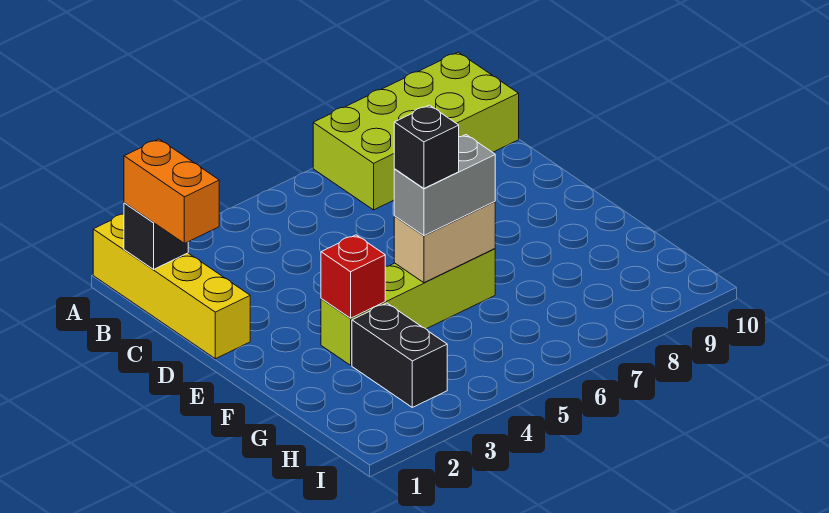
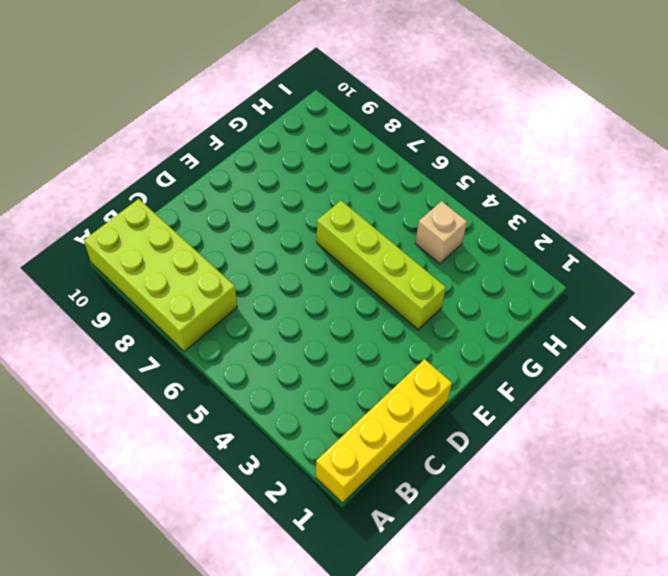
tan brick H4 level 1 -> none
none -> black brick G3:H3 level 1
none -> black brick B1 level 2

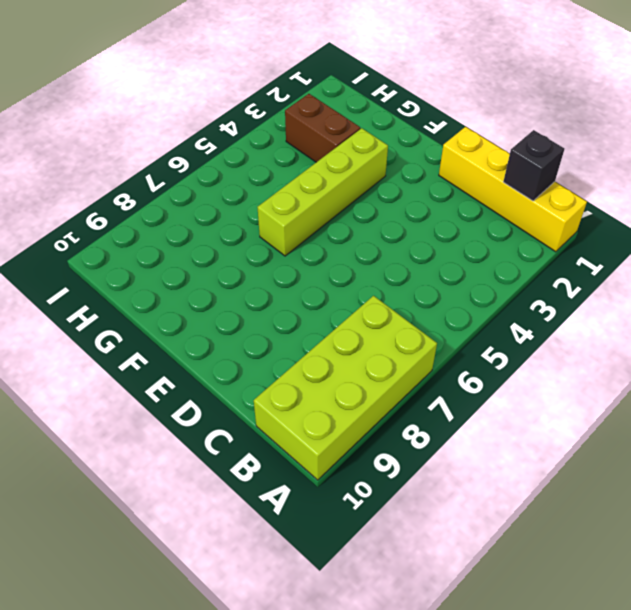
brown brick G3:H3 level 1 -> black brick G3:H3 level 1
none -> red brick F3 level 2
none -> tan brick F5:F6 level 2

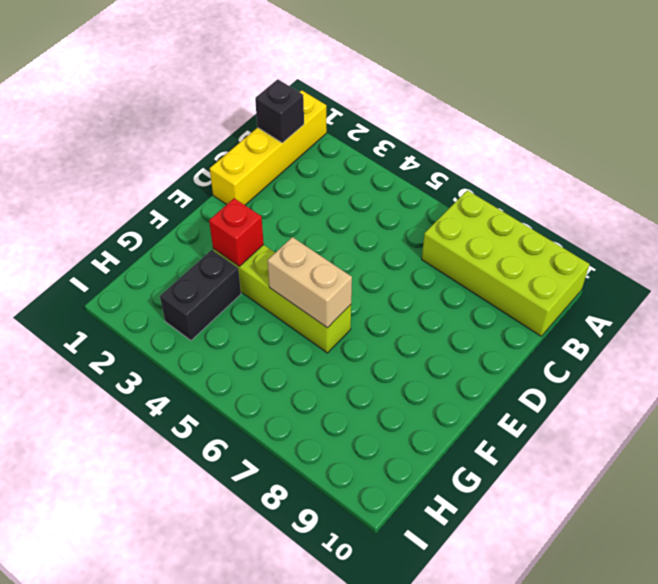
none -> orange brick B1:C1 level 3
none -> grey brick F5:F6 level 3

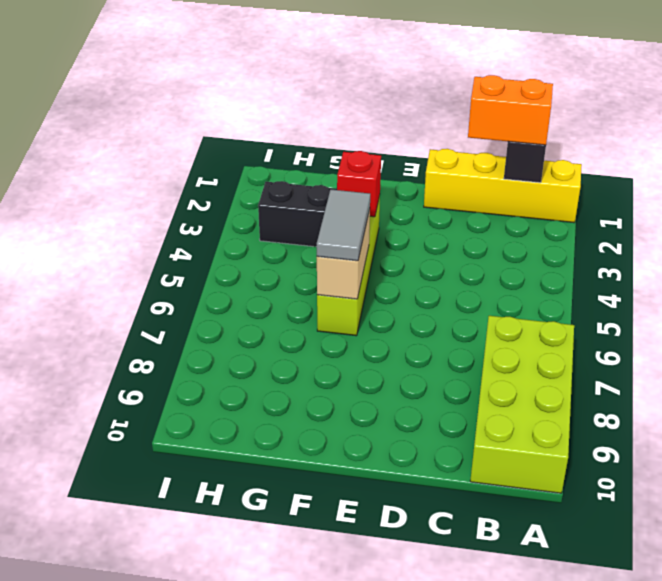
grey tile F5:F6 level 3 -> grey brick F5:F6 level 3
none -> black brick F5 level 4

